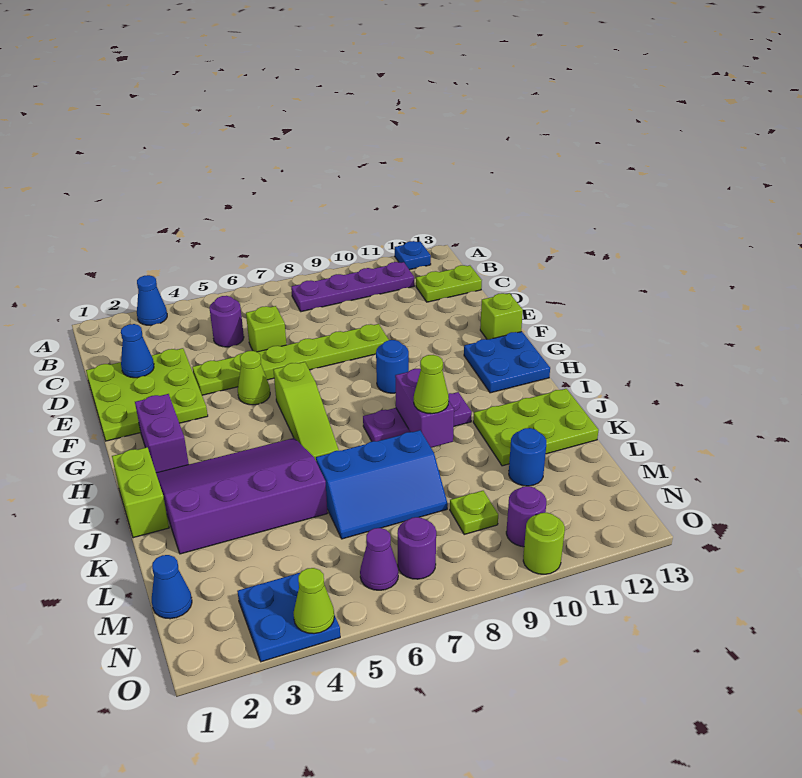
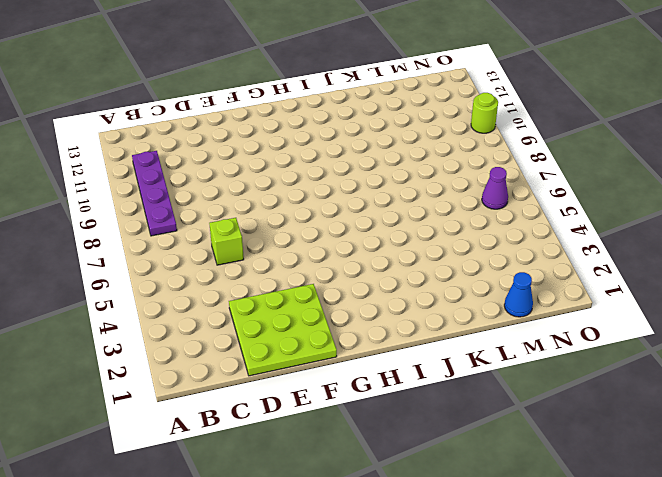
none -> blue cone A3 level 1
none -> blue plate A12 level 1
none -> purple round brick C5 level 1
none -> lime plate C12:C13 level 1

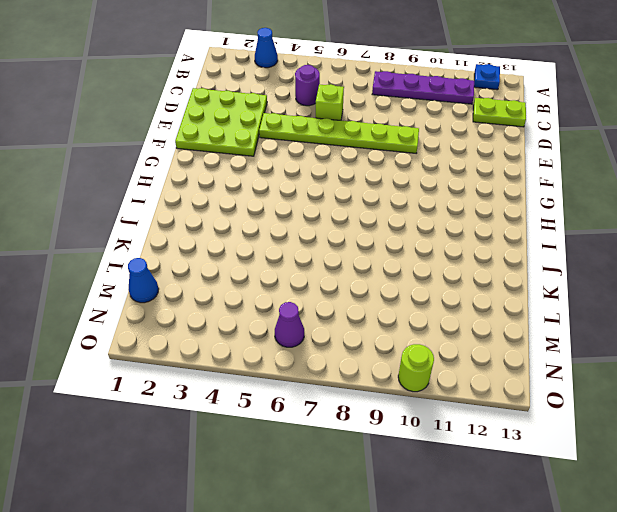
none -> lime cone F5 level 1
none -> lime brick F13 level 1
none -> purple brick G2:H2 level 1
none -> lime slope G6:I6 level 1 top G

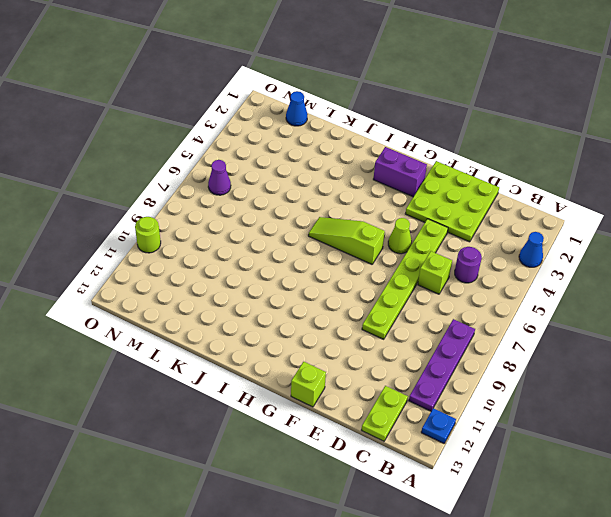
none -> blue round brick G9 level 1
none -> blue plate G12:H13 level 1
none -> lime brick I1:J1 level 1
none -> purple slope I2:K5 level 1 top K

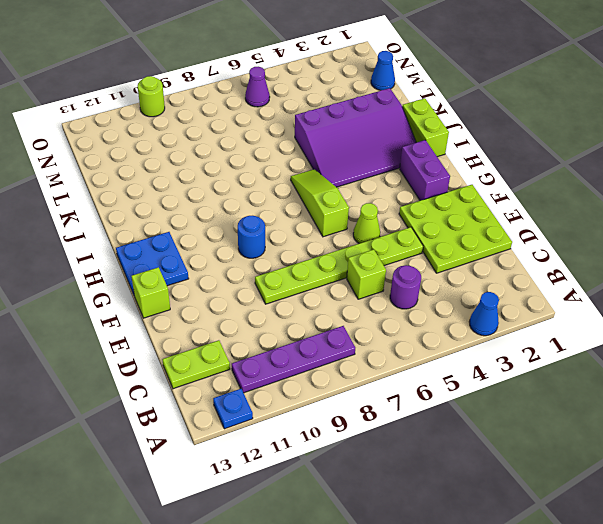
none -> purple plate I8:I10 level 1
none -> lime plate J11:K13 level 1
none -> blue slope K6:L8 level 1 top K
none -> blue round brick L11 level 1

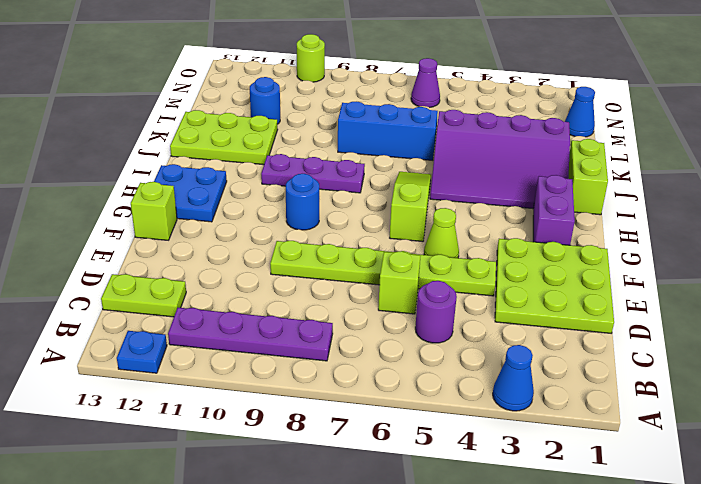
none -> lime plate M9 level 1
none -> blue plate N3:O4 level 1
none -> purple round brick N7 level 1
none -> purple round brick N10 level 1

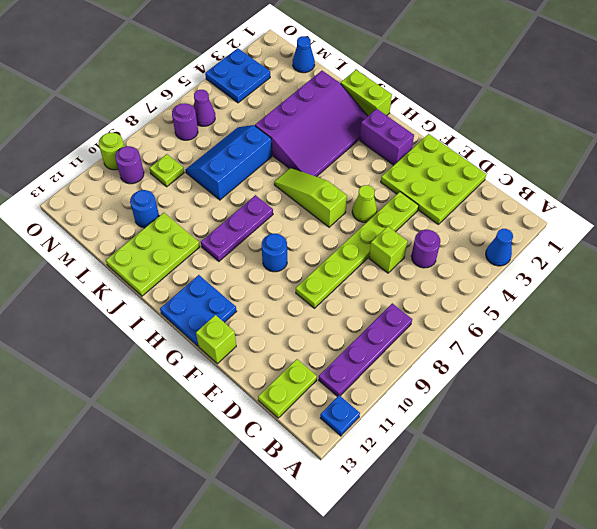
none -> blue cone D2 level 2
none -> purple brick I9:J9 level 2
none -> lime cone O4 level 2
none -> lime cone J9 level 3

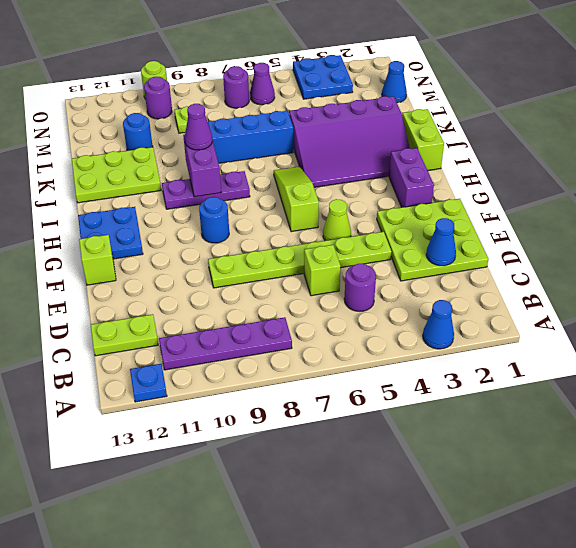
purple cone J9 level 3 -> lime cone J9 level 3
none -> lime cone O4 level 2

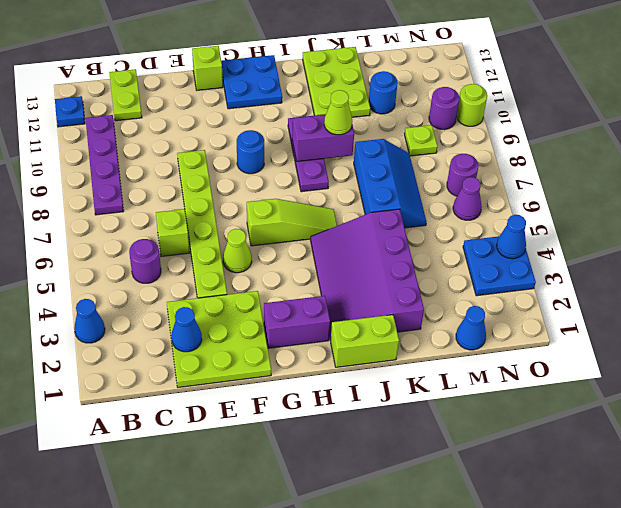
blue cone O4 level 2 -> lime cone O4 level 2

